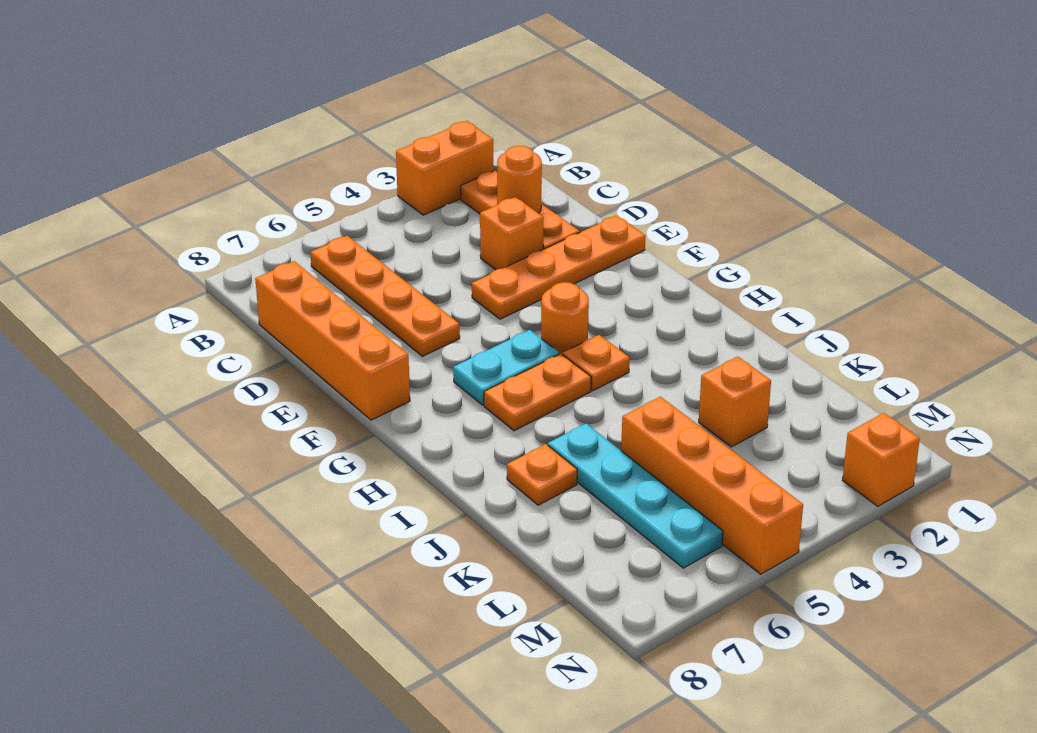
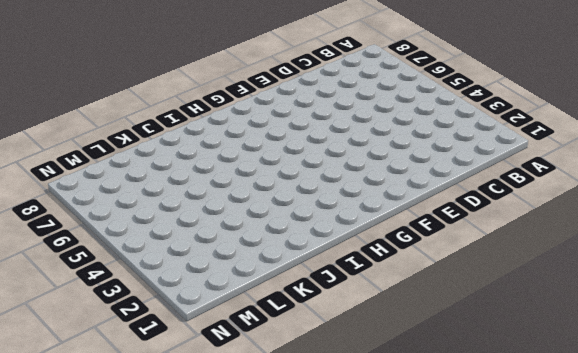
none -> orange brick A2:A3 level 1
none -> orange plate B2:D2 level 1
none -> orange plate B6:E6 level 1

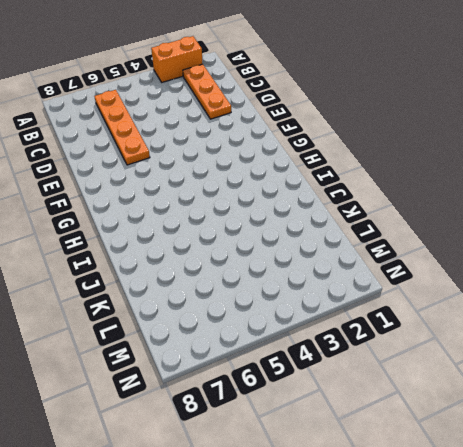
none -> orange brick C8:F8 level 1
none -> orange brick D3 level 1
none -> orange plate E1:E4 level 1

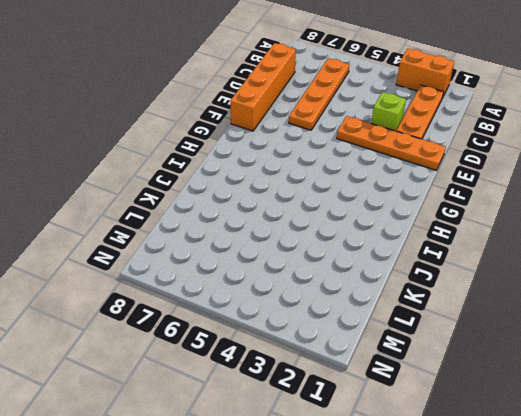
lime brick D3 level 1 -> orange brick D3 level 1
none -> orange round brick G4 level 1
none -> cyan plate G5:G6 level 1
none -> orange plate H4 level 1

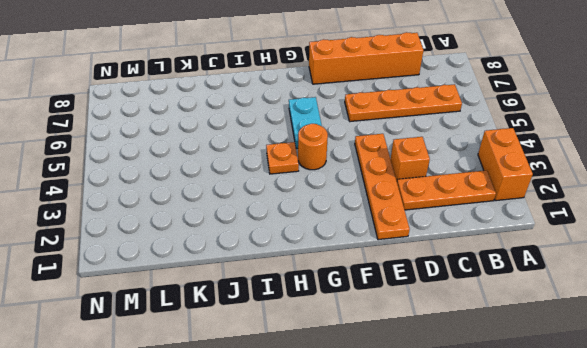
none -> orange plate H5:H6 level 1
none -> cyan plate J6:M6 level 1
none -> orange plate J7 level 1

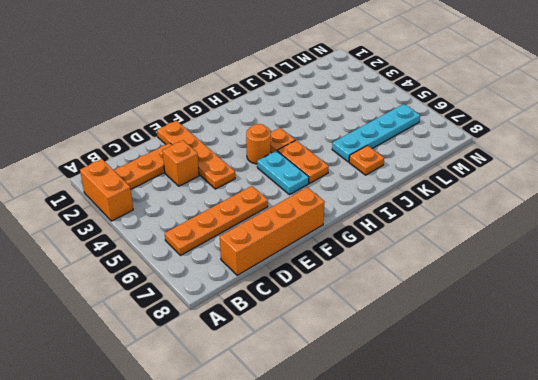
none -> orange brick K3 level 1
none -> orange brick K5:N5 level 1
none -> orange brick N2 level 1

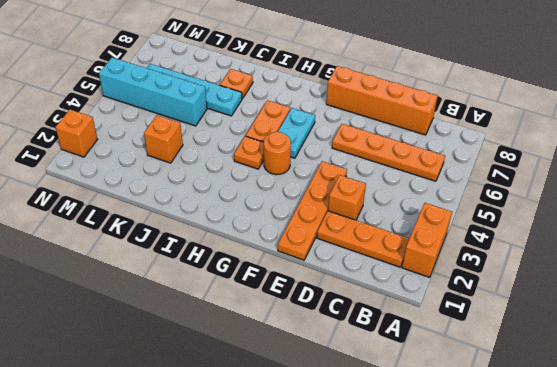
cyan brick K5:N5 level 1 -> orange brick K5:N5 level 1
none -> orange round brick C2 level 2

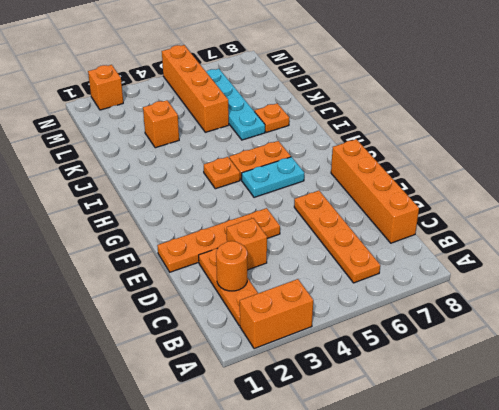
none -> orange round brick G4 level 1

